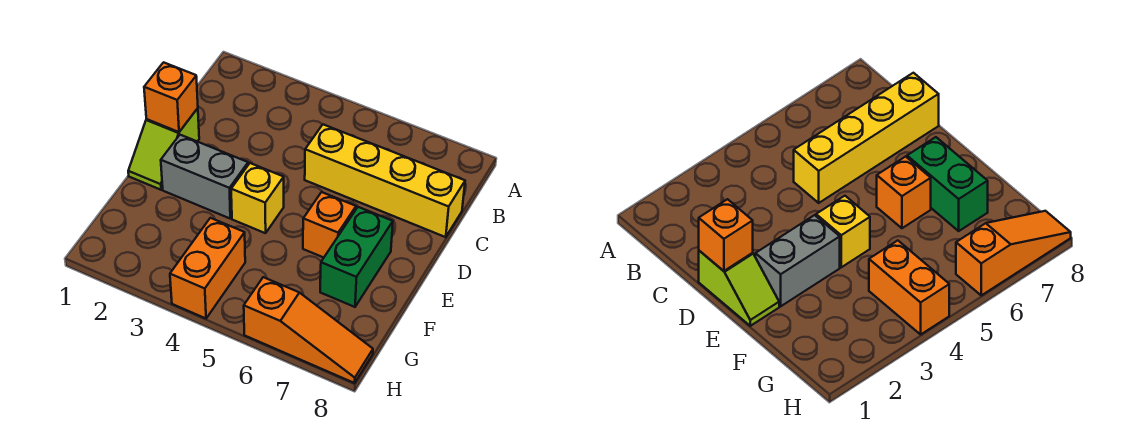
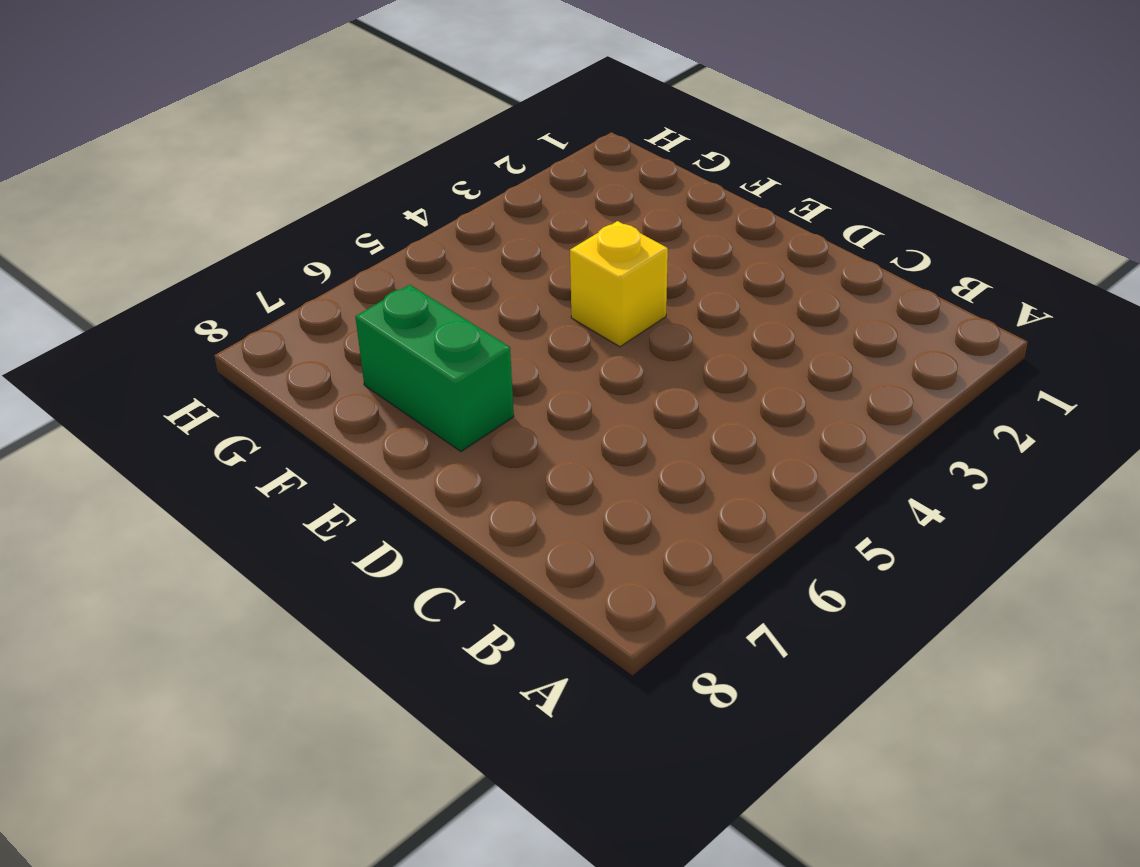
none -> yellow brick C5:C8 level 1
none -> lime slope D1:E1 level 1 top D

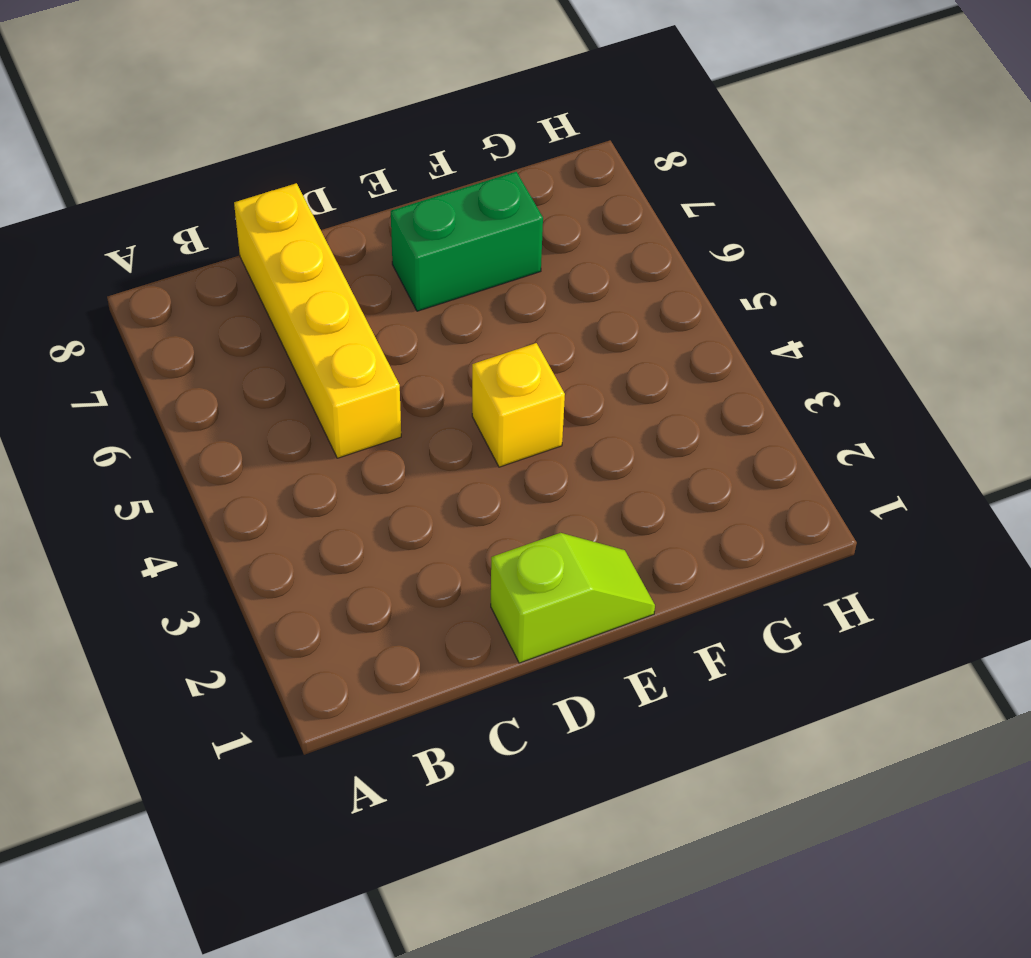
none -> grey brick E2:E3 level 1
none -> orange brick E6 level 1

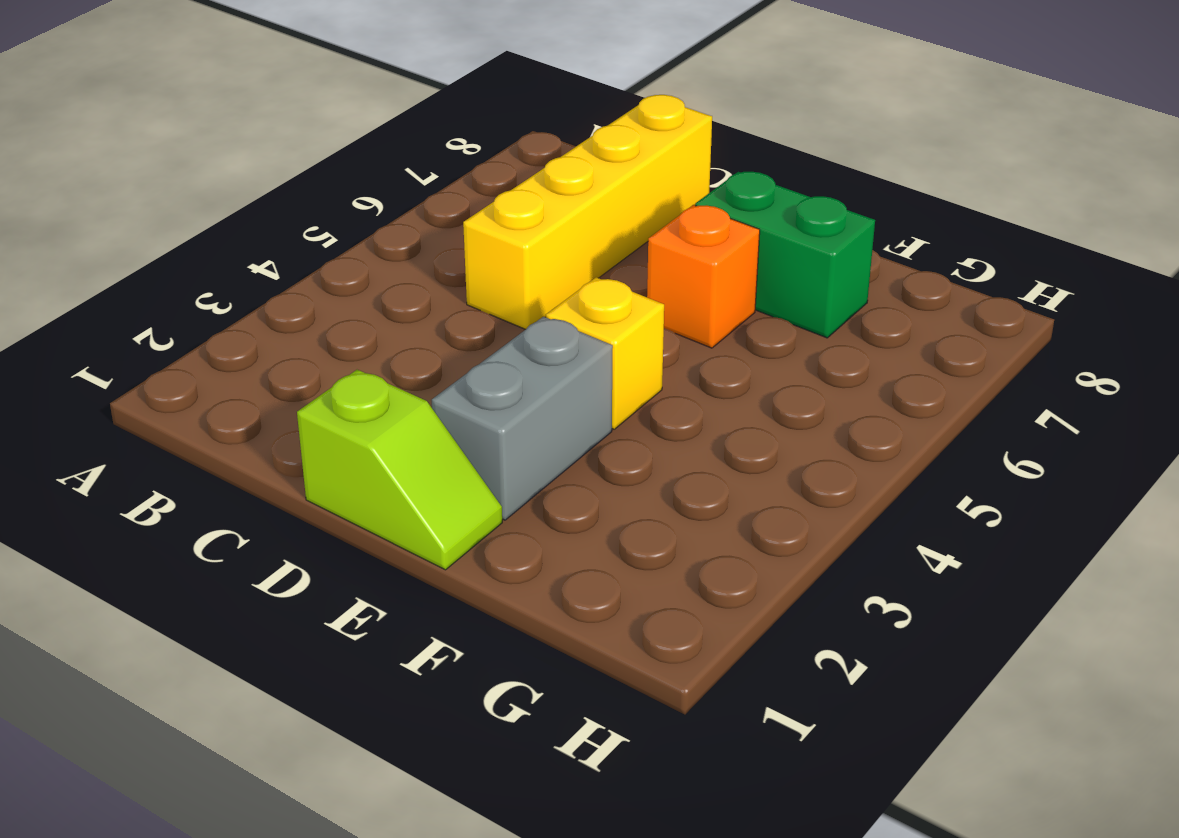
none -> orange brick G4:H4 level 1
none -> orange slope H6:H8 level 1 top 6

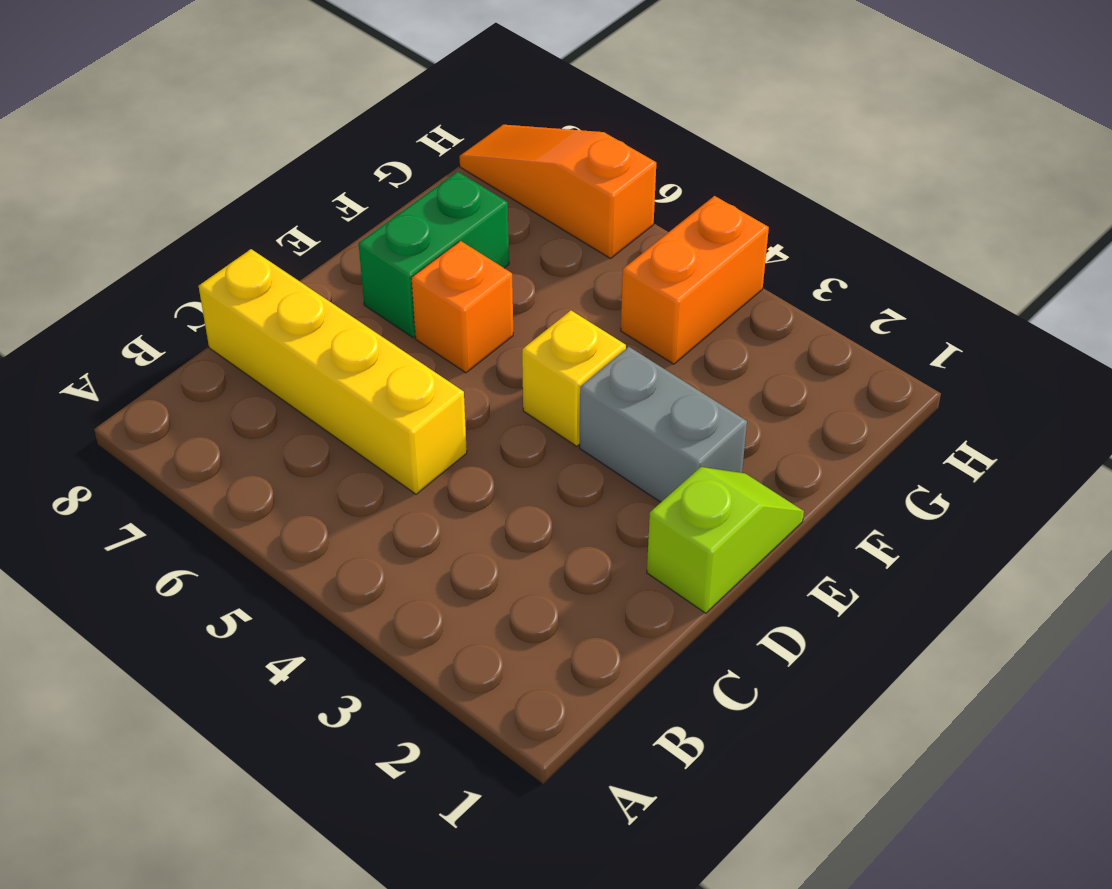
none -> orange brick D1 level 2

